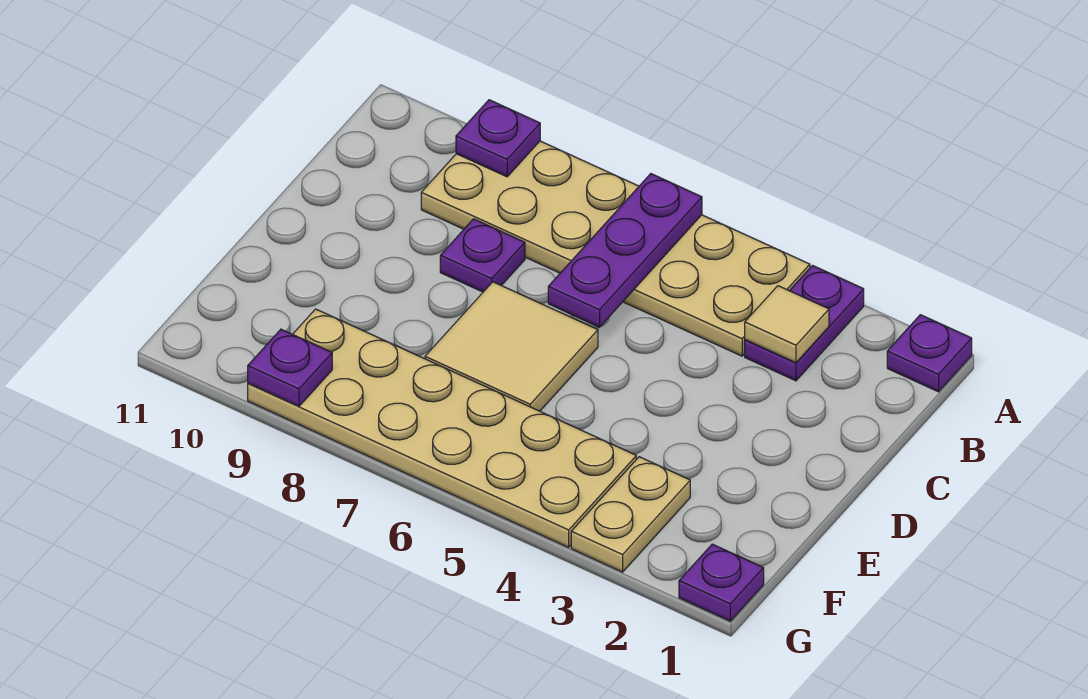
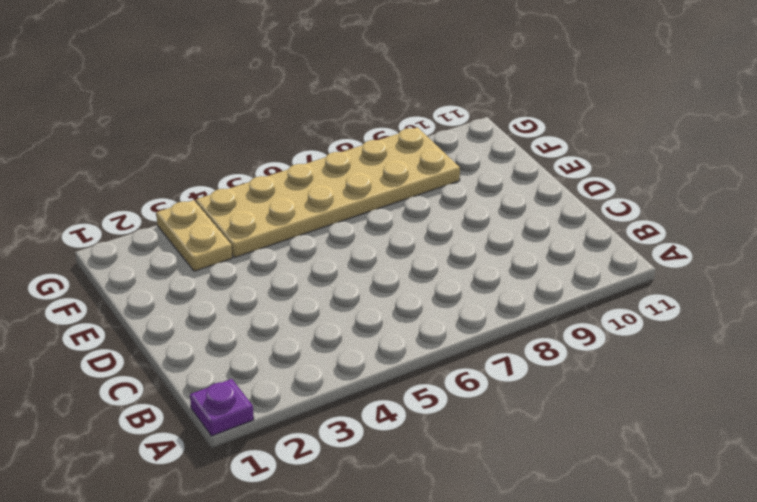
none -> purple plate A3:B3 level 1
none -> tan plate A4:B9 level 1
none -> purple plate C8 level 1

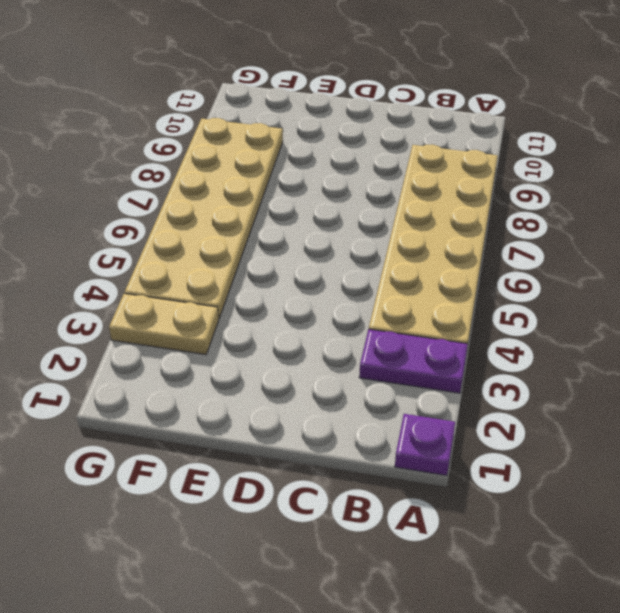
none -> purple plate C8 level 1
none -> tan tile D6:E7 level 1
none -> purple plate G1 level 1

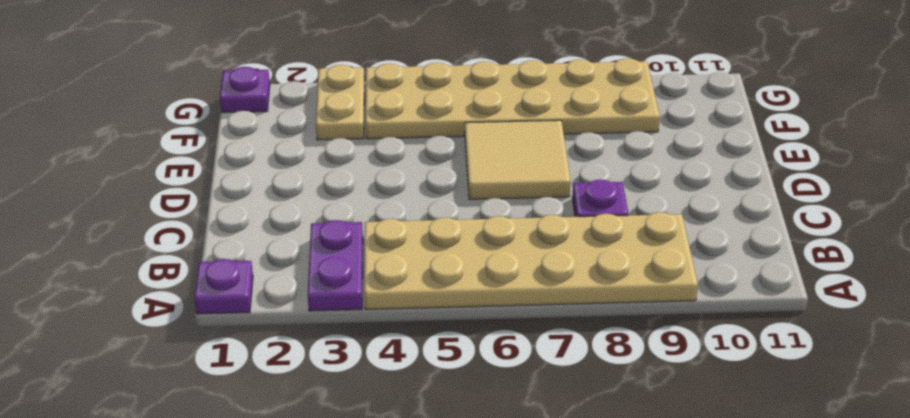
none -> purple plate A6:C6 level 2
none -> purple plate A9 level 2
none -> tan tile B3 level 2

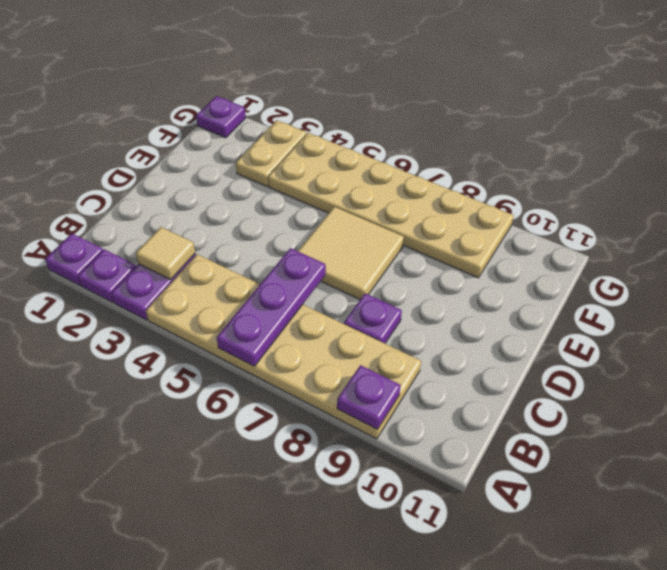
purple plate A2 level 1 -> purple plate G9 level 2

